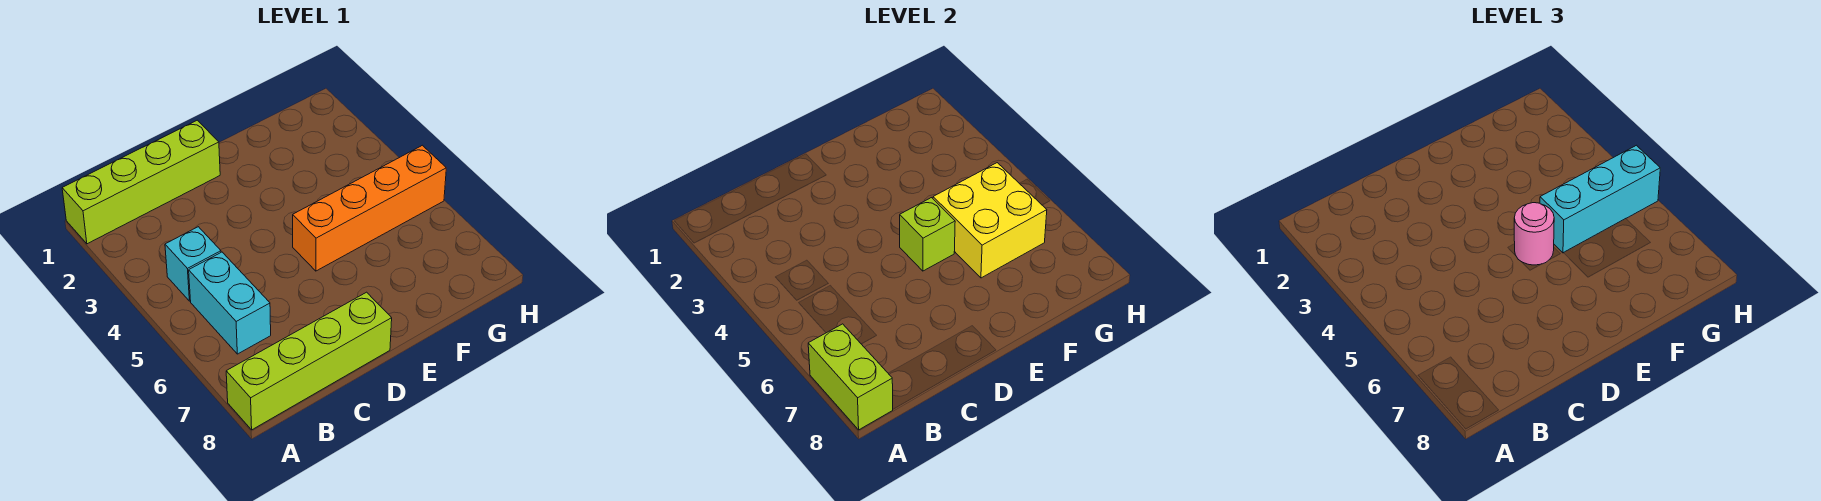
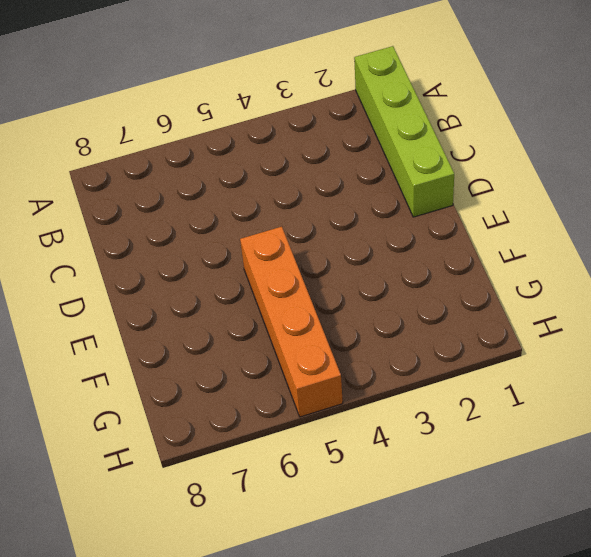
none -> lime brick A8:D8 level 1
none -> cyan brick B4 level 1

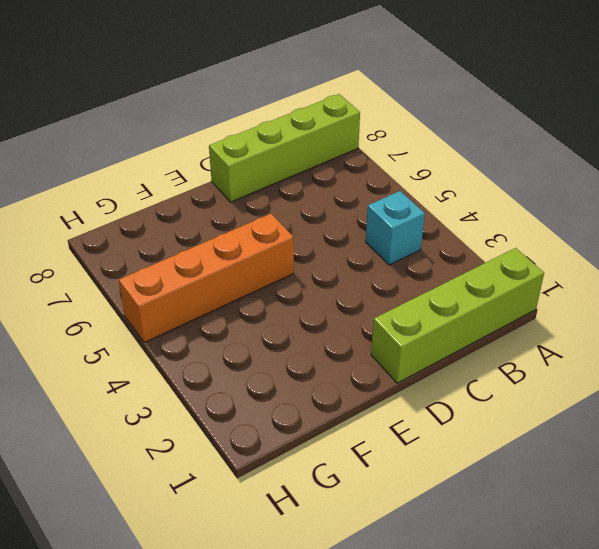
none -> cyan brick B5:B6 level 1
none -> lime brick A7:A8 level 2

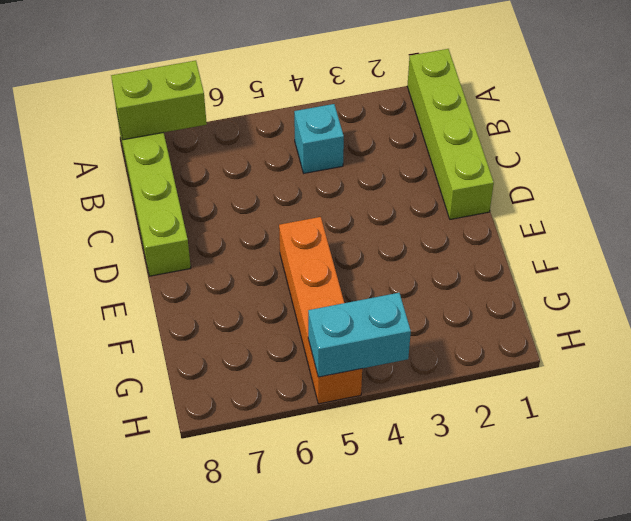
cyan brick H4:H5 level 2 -> cyan brick B5:B6 level 1
none -> lime brick E5 level 2
none -> yellow brick F5:G6 level 2

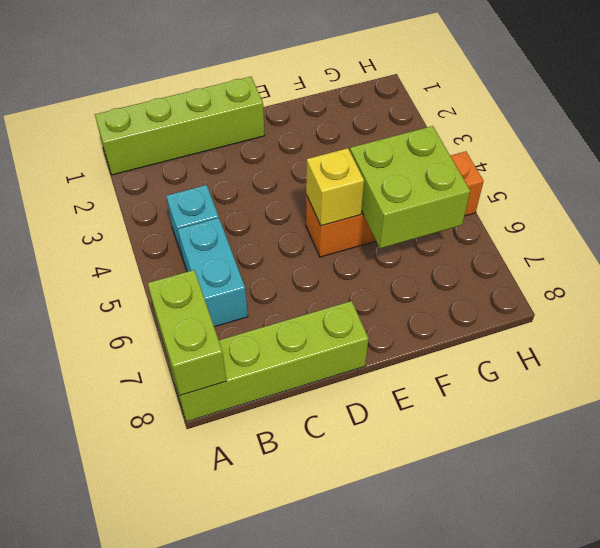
yellow brick E5 level 2 -> lime brick E5 level 2
lime brick F5:G6 level 2 -> yellow brick F5:G6 level 2
none -> pink round brick E5 level 3
none -> cyan brick F5:H5 level 3

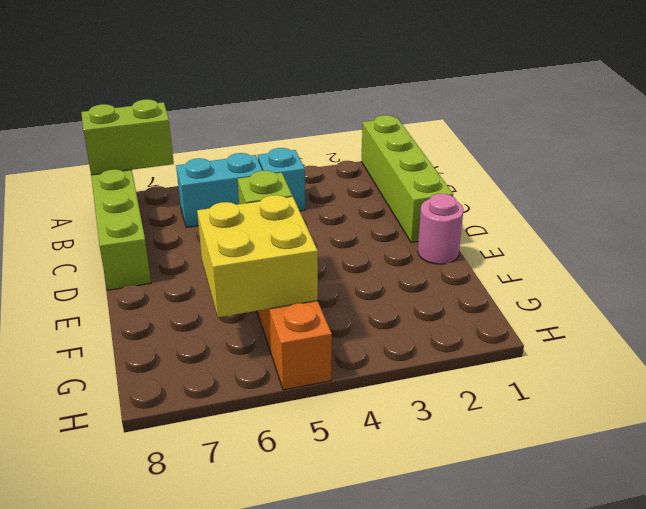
pink round brick E1 level 1 -> pink round brick E5 level 3
none -> cyan brick F5:H5 level 3

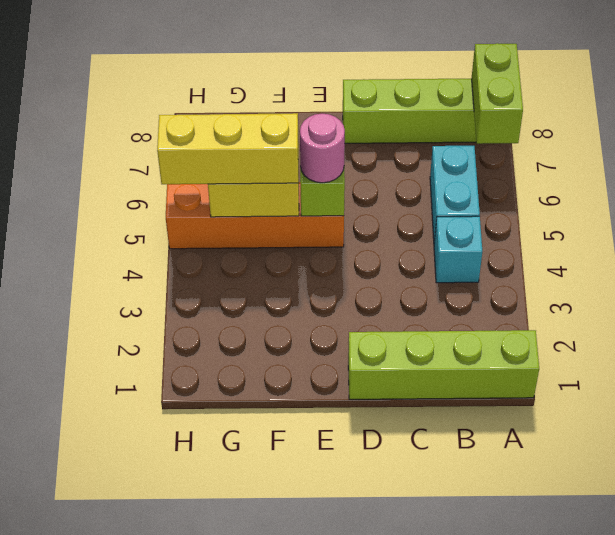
yellow brick F5:H5 level 3 -> cyan brick F5:H5 level 3

